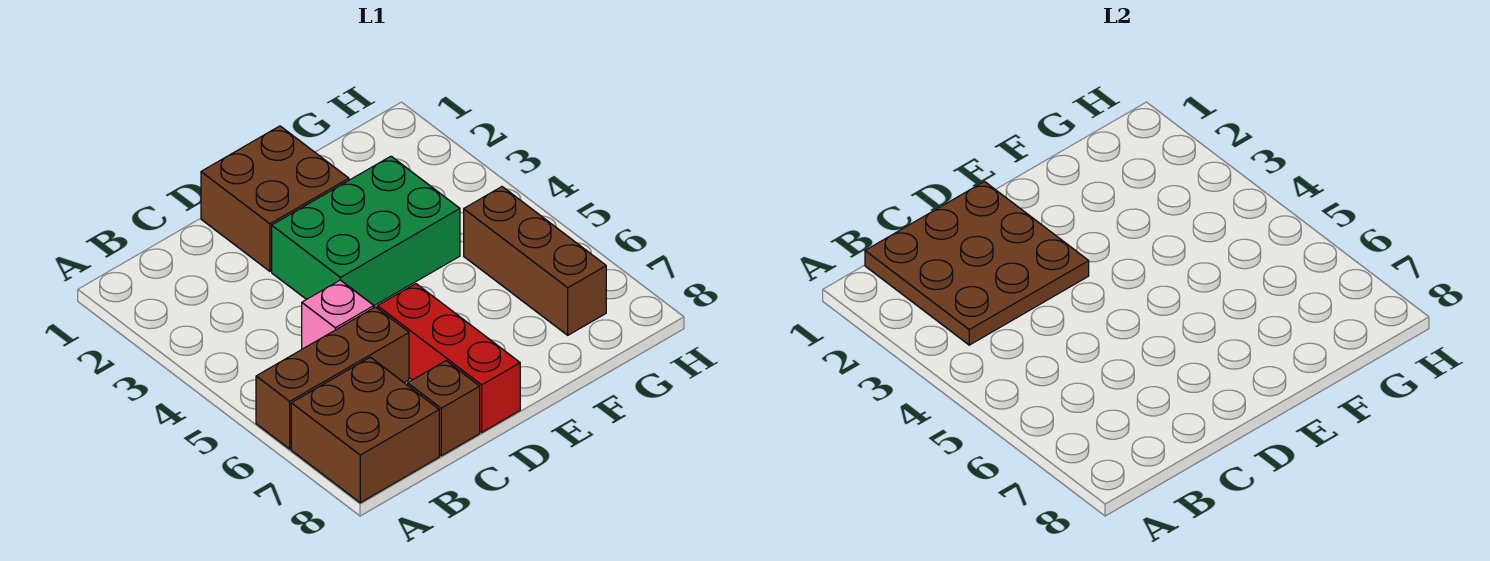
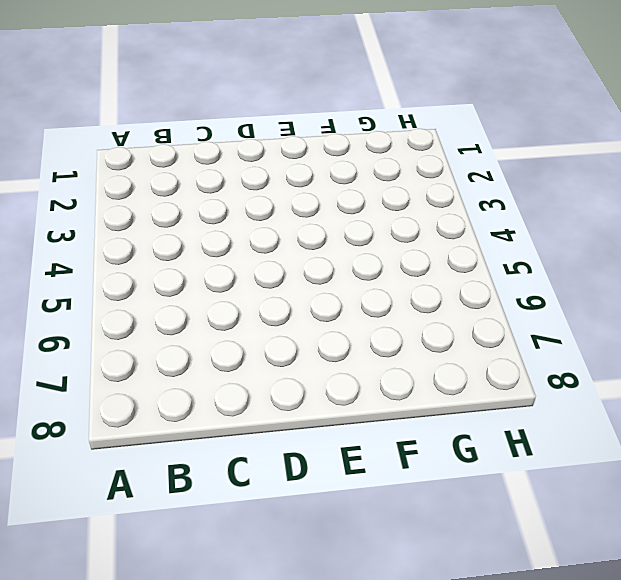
none -> brown brick A6:C6 level 1
none -> brown brick A7:B8 level 1

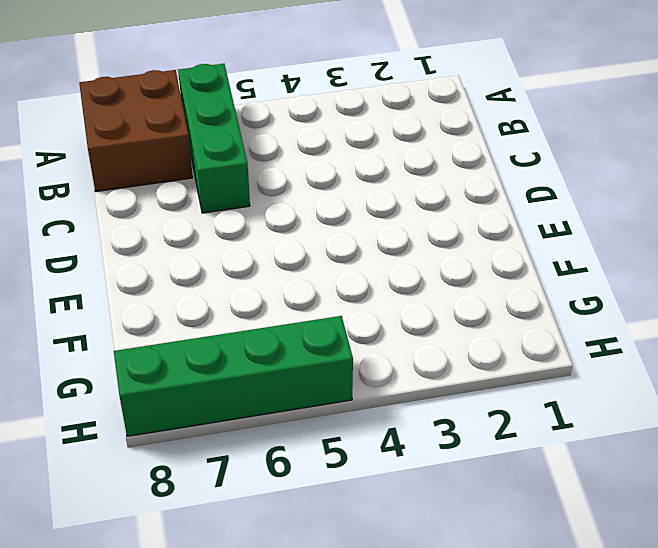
green brick A6:C6 level 1 -> brown brick A6:C6 level 1
green brick H5:H8 level 1 -> none
none -> pink brick C5 level 1
none -> brown brick C8 level 1

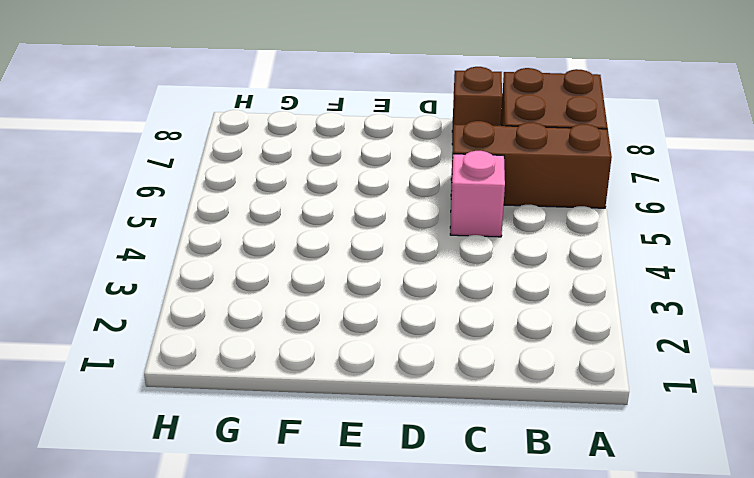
none -> brown brick D1:E2 level 1
none -> green brick D3:F4 level 1

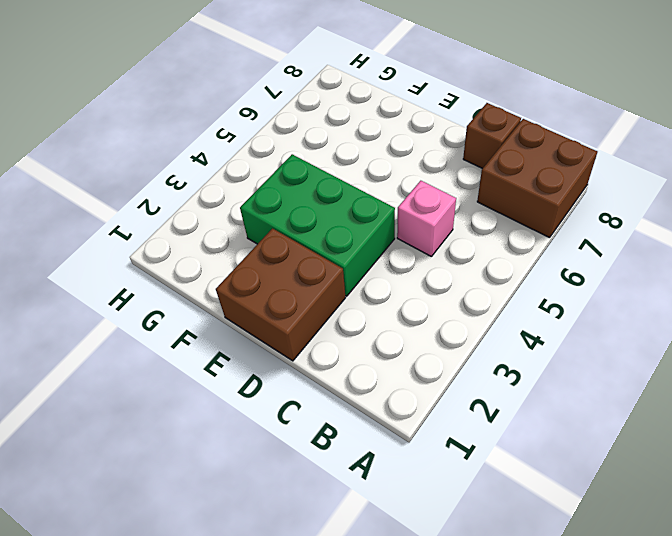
none -> brown brick A6:C6 level 1
none -> red brick D6:D8 level 1

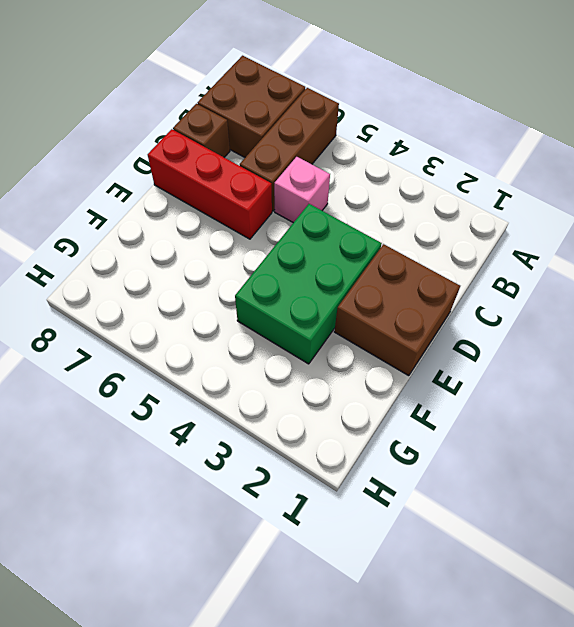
none -> brown brick G5:G7 level 1
none -> brown plate B1:D3 level 2

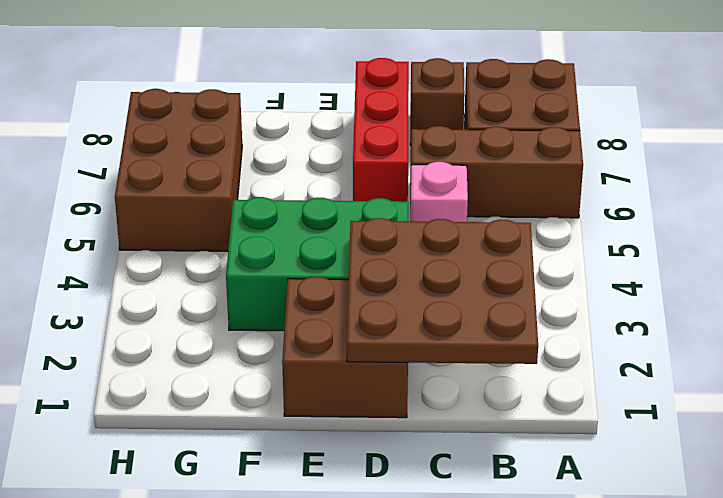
brown brick G5:H7 level 1 -> brown brick G5:G7 level 1

